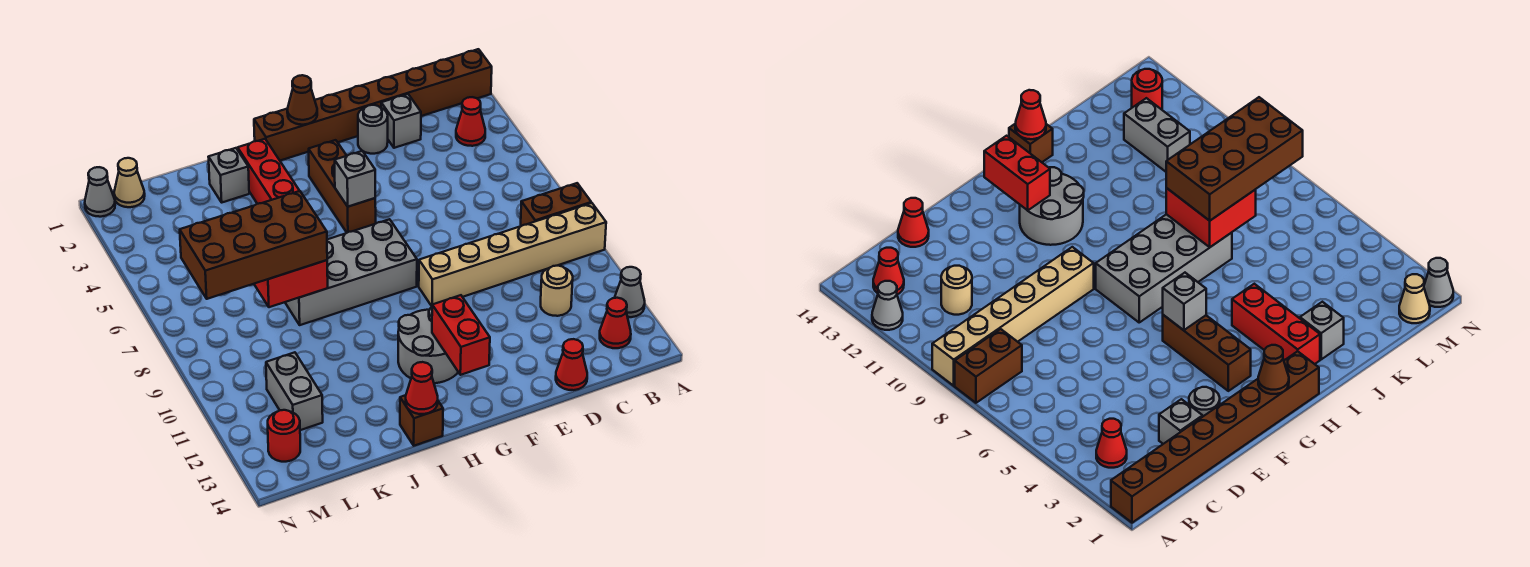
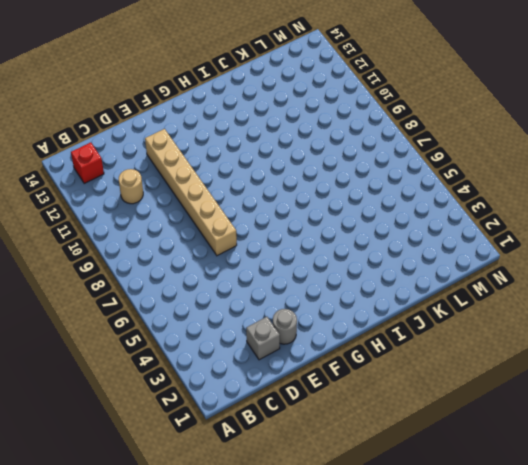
red brick B13 level 1 -> red cone B13 level 1
tan brick E7:E12 level 1 -> tan brick A9:F9 level 1
none -> brown brick A1:H1 level 1
none -> brown brick A8:B8 level 1
none -> grey cone A12 level 1

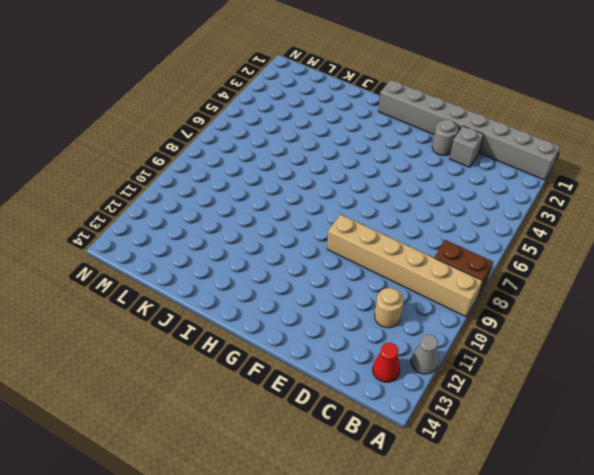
grey brick A1:H1 level 1 -> brown brick A1:H1 level 1
none -> red cone B3 level 1
none -> red cone D14 level 1
none -> brown brick G3:G5 level 1

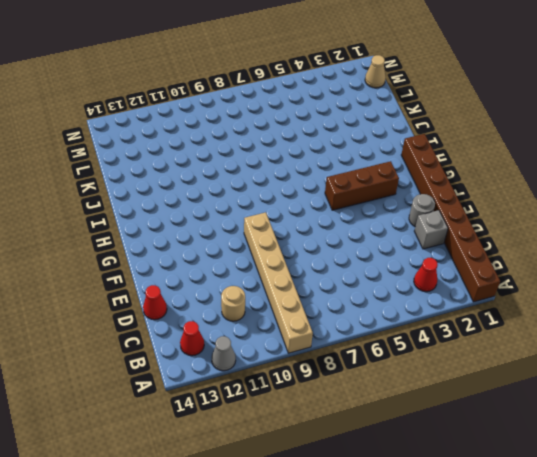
none -> brown brick A8:B8 level 1
none -> grey brick G7:J8 level 1
none -> grey round brick G11:H12 level 1

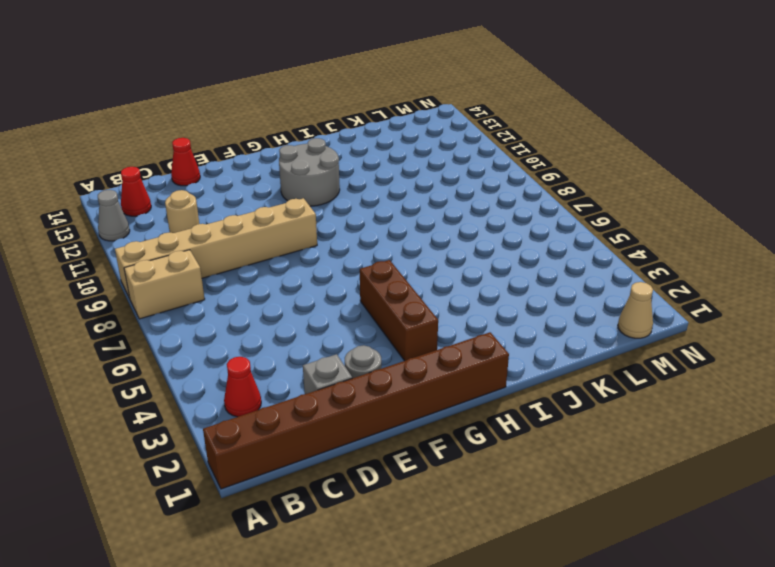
tan brick A8:B8 level 1 -> brown brick A8:B8 level 1
none -> grey brick G7:J8 level 1
none -> red brick I2:I4 level 1
none -> brown brick I14 level 1

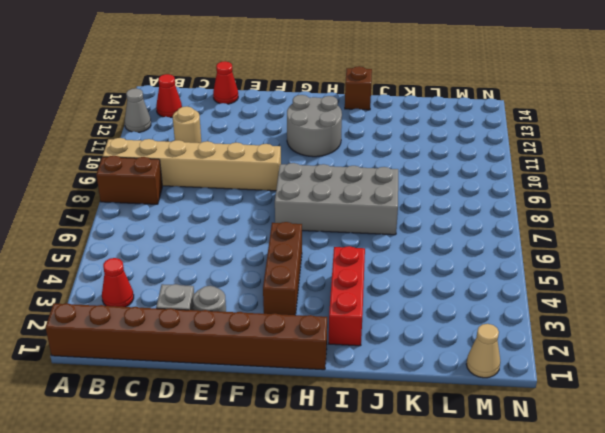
none -> grey brick J2 level 1
none -> grey brick L11:L12 level 1
none -> red round brick M13 level 1

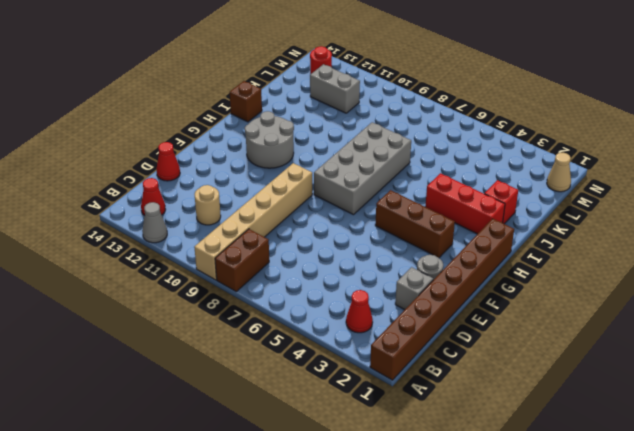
red brick J2 level 1 -> grey brick J2 level 1
none -> grey cone N1 level 1
none -> brown cone G1 level 2
none -> grey brick G5 level 2

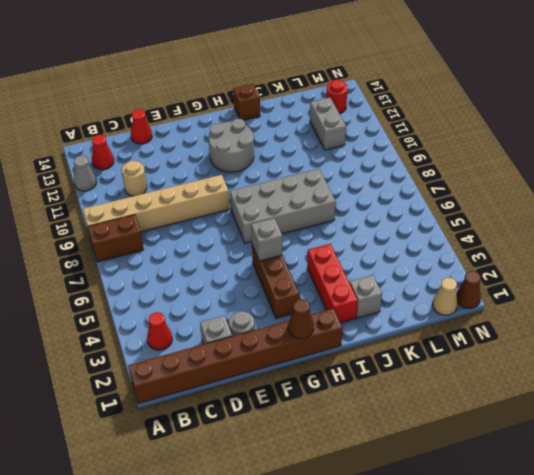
brown cone N1 level 1 -> grey cone N1 level 1
none -> red brick G12:G13 level 2
none -> red cone I14 level 2
none -> red brick J7:K8 level 2

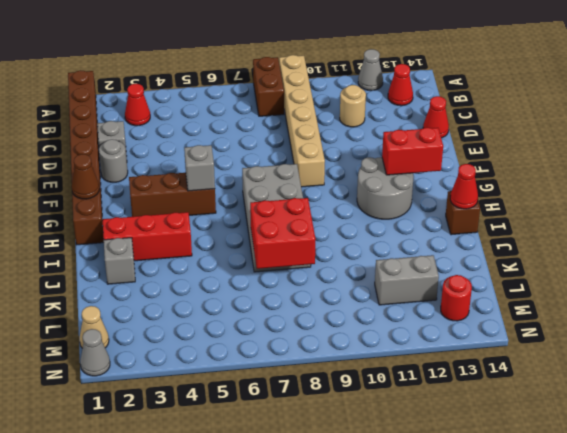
none -> brown brick J7:M8 level 3

